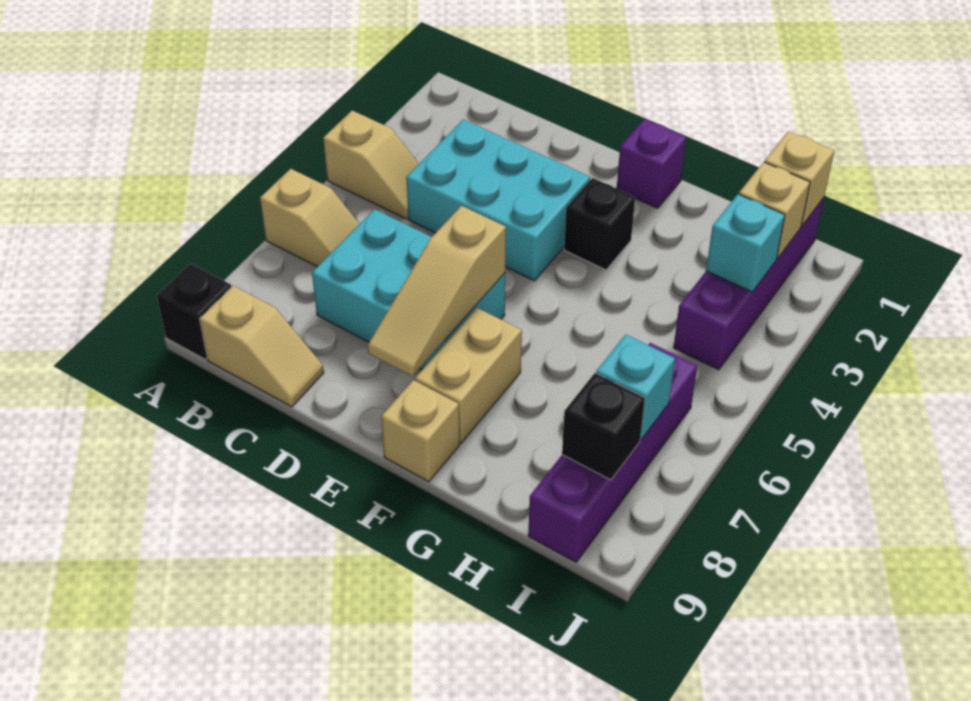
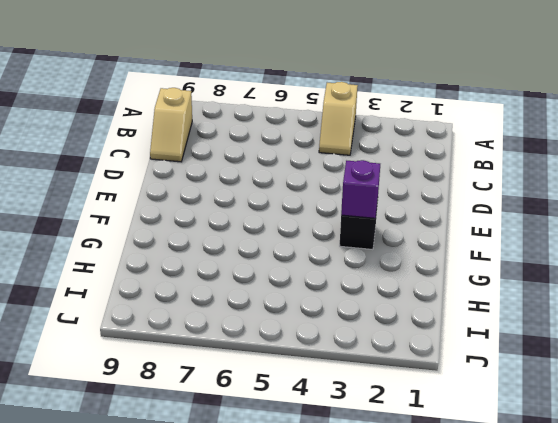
purple brick F3 level 2 -> purple brick F1 level 1
none -> tan slope A6:B6 level 1 top A
none -> black brick A9 level 1
none -> cyan brick C3:E4 level 1

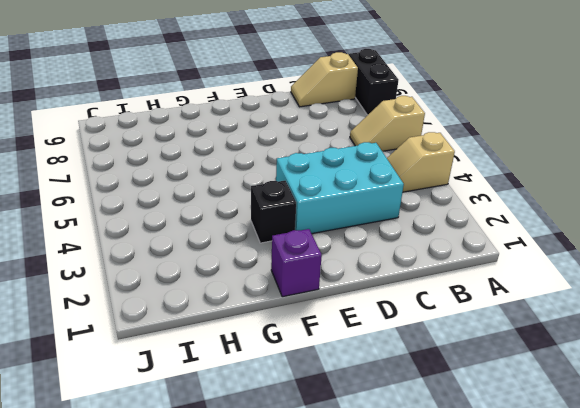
black brick A8:A9 level 1 -> black brick A9 level 1
none -> cyan brick C6:E7 level 1
none -> tan brick F7:F8 level 1
none -> tan brick F9 level 1

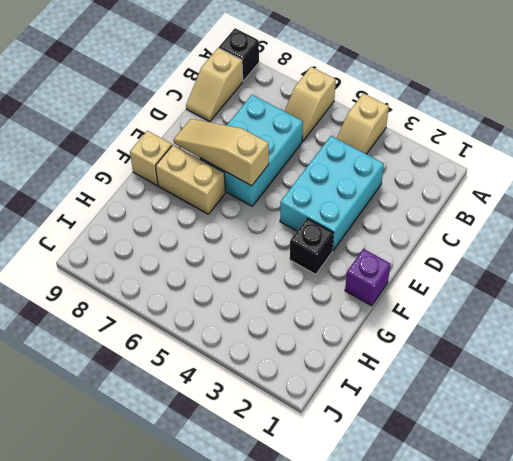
none -> purple brick I1:I4 level 1
none -> purple brick I6:I9 level 1
none -> tan brick I1 level 2

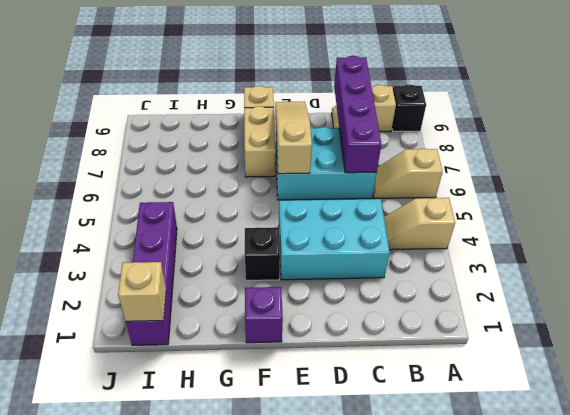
purple brick C6:C9 level 2 -> purple brick I6:I9 level 1
none -> tan brick I2 level 2
none -> cyan brick I3 level 2
none -> cyan brick I7 level 2

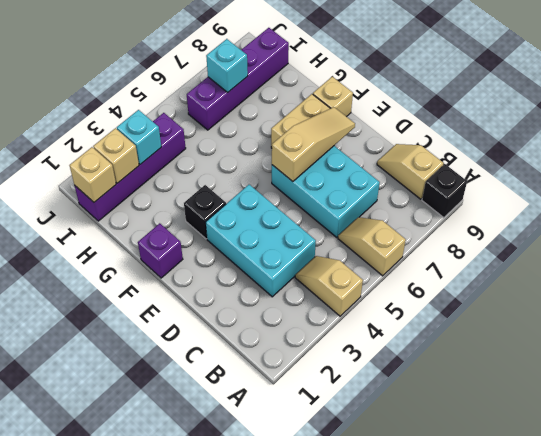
none -> black brick I8 level 2

